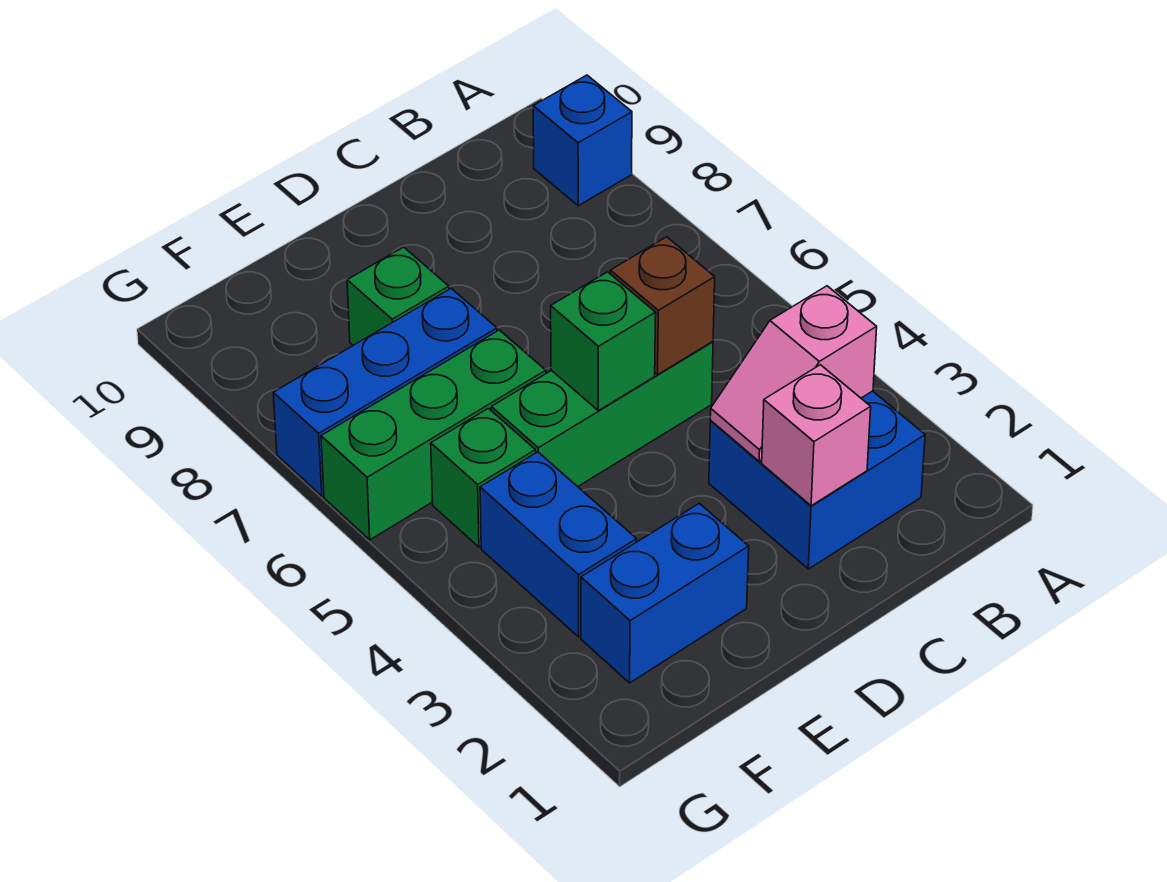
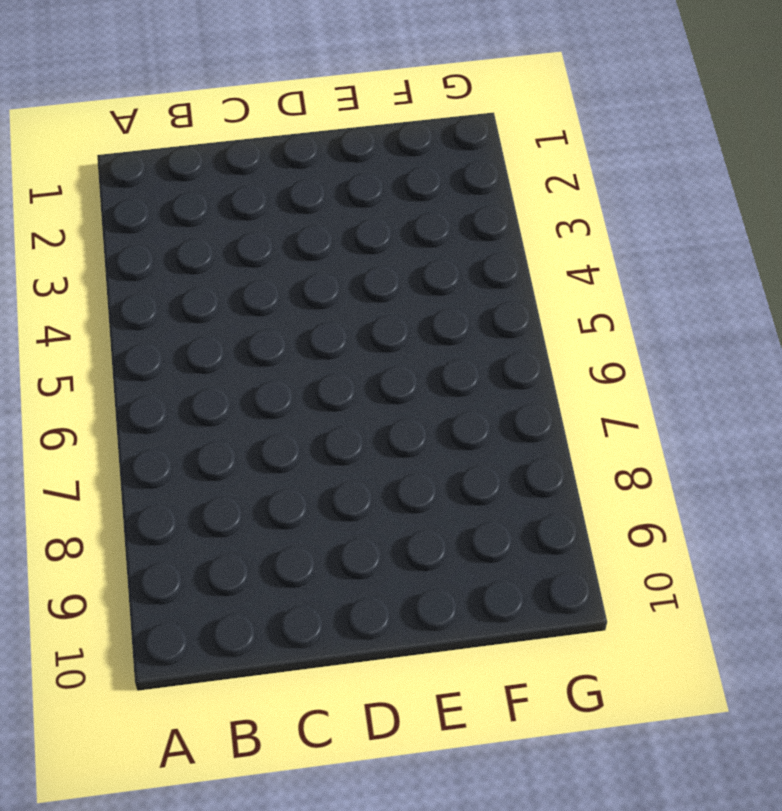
none -> blue brick A9 level 1
none -> blue brick B2:C3 level 1
none -> green brick C5:E5 level 1

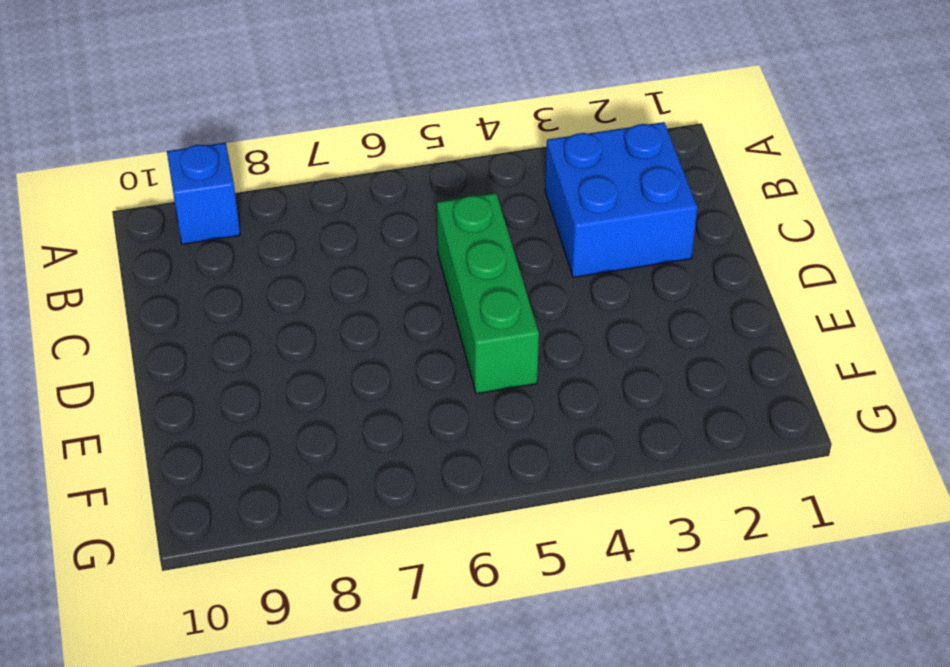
none -> blue brick E2:F2 level 1
none -> green brick E6:G6 level 1
none -> blue brick E7:G7 level 1

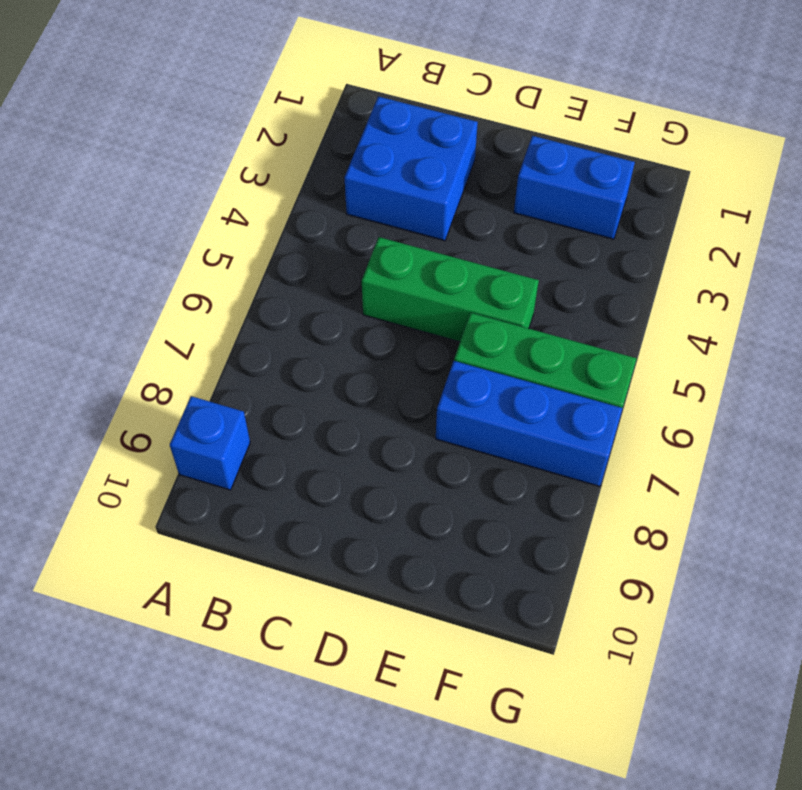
none -> green brick E8 level 1
none -> blue brick F3:F4 level 1
none -> green brick F5 level 1

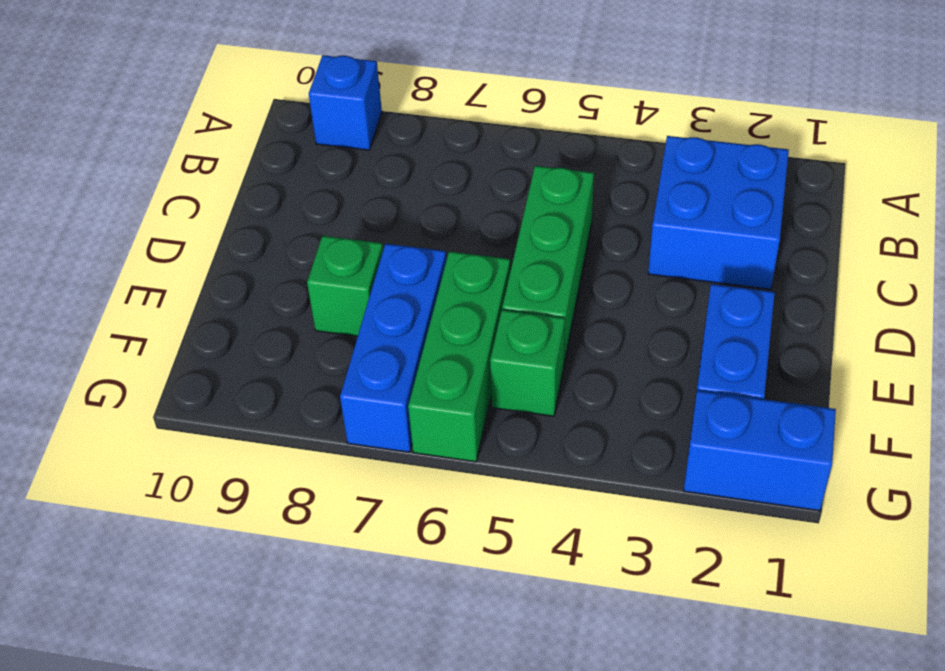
blue brick G1:G2 level 1 -> blue brick F3:F4 level 1
none -> pink slope B3:C3 level 2 top B
none -> pink brick C2 level 2
none -> brown brick C5 level 2

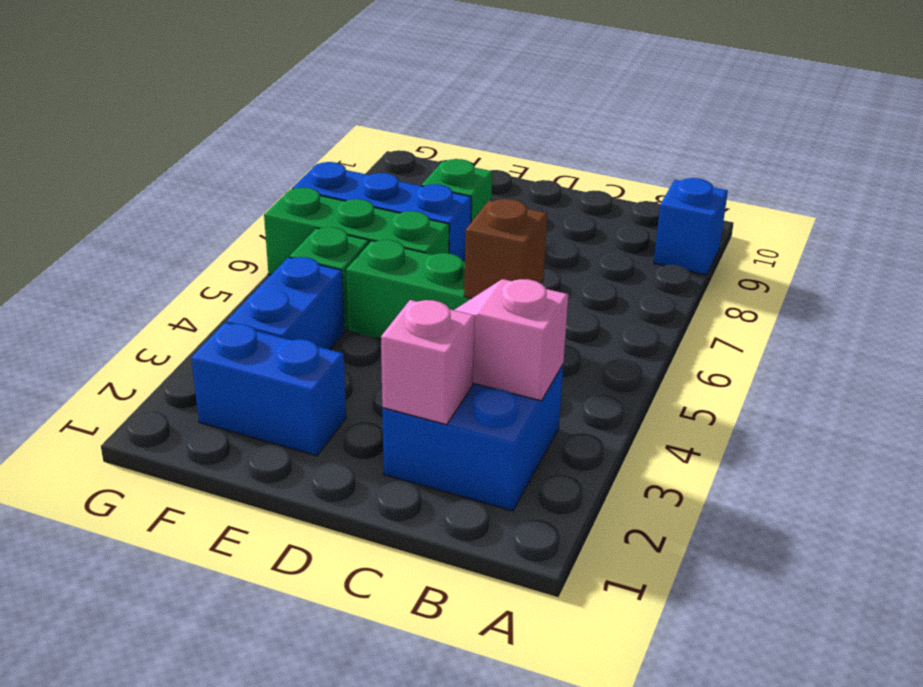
none -> green brick D5 level 2

